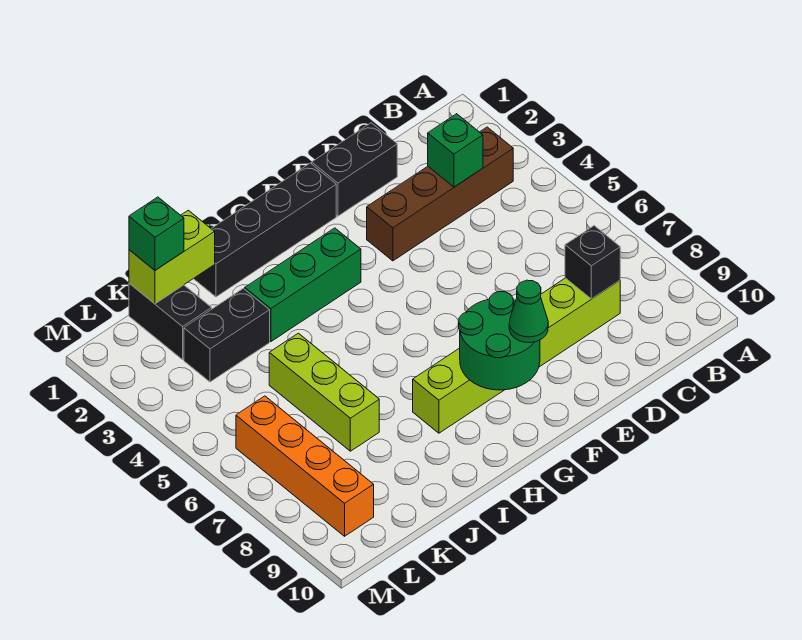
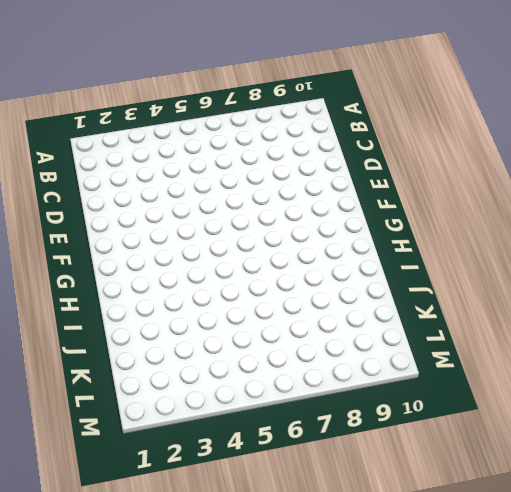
none -> brown brick B3:E3 level 1
none -> lime brick C8:H8 level 1
none -> black brick D1:E1 level 1

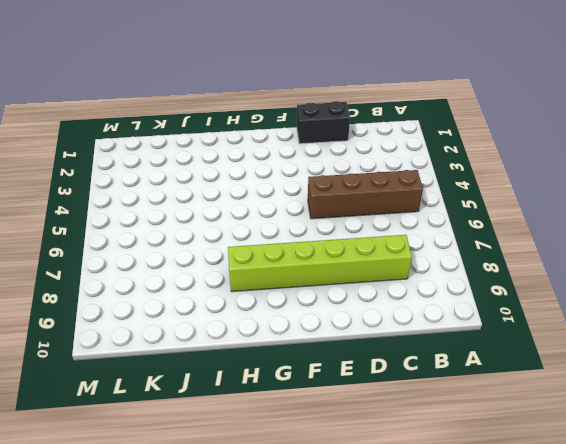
brown brick B5:E5 level 1 -> brown brick B3:E3 level 1
none -> black brick F1:I1 level 1
none -> green brick G3:I3 level 1
none -> black brick J3:K3 level 1

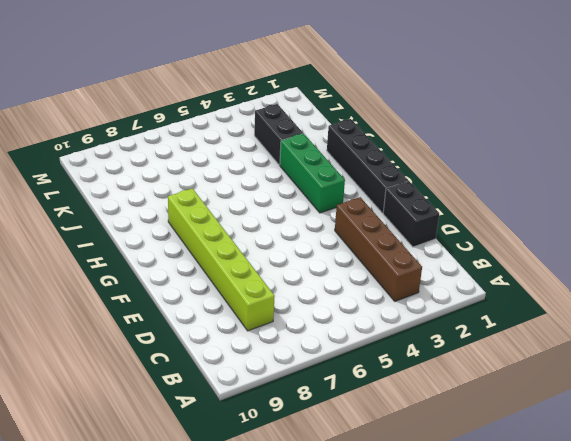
none -> lime brick J5:J7 level 1
none -> black brick K1:K2 level 1
none -> orange brick L6:L9 level 1

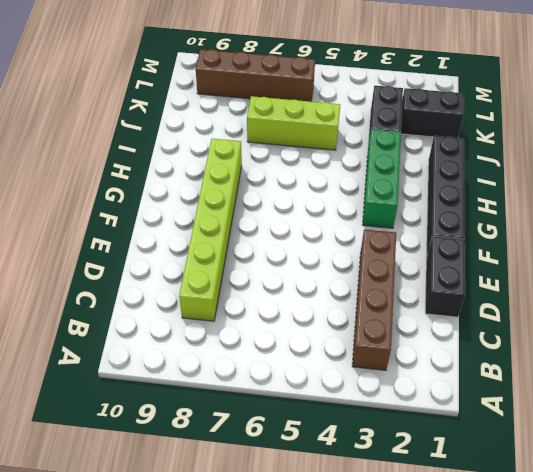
brown brick L6:L9 level 1 -> orange brick L6:L9 level 1
none -> green brick C3 level 2
none -> black brick C8 level 2
none -> green round brick F8:G9 level 2

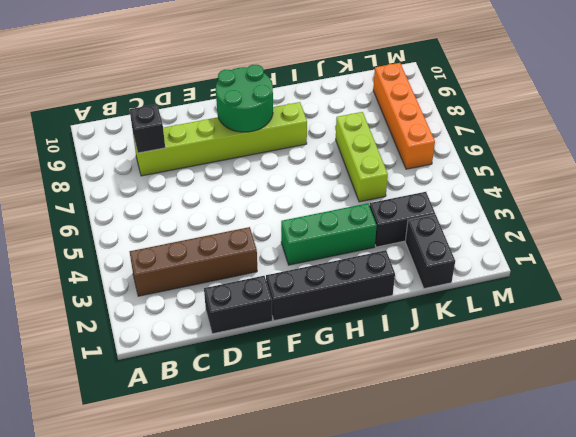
none -> green brick C3 level 2
none -> lime brick J1:K1 level 2
none -> green cone F9 level 3

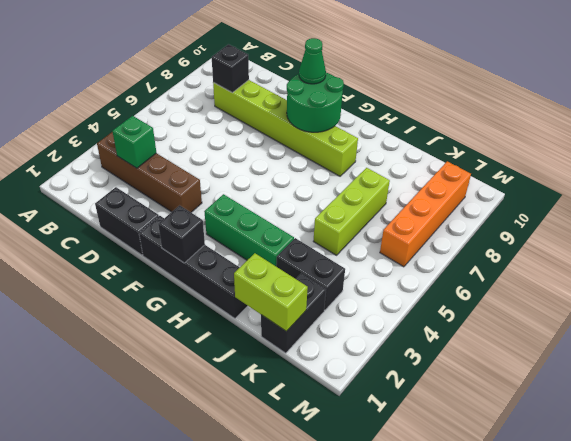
black brick G1 level 2 -> none
none -> green brick K1 level 3

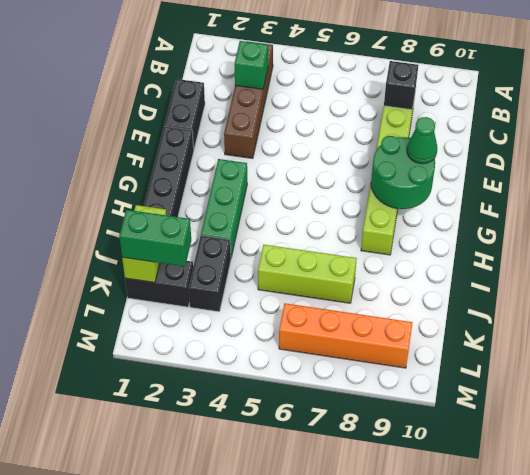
green brick K1:K2 level 3 -> green brick K1 level 3

